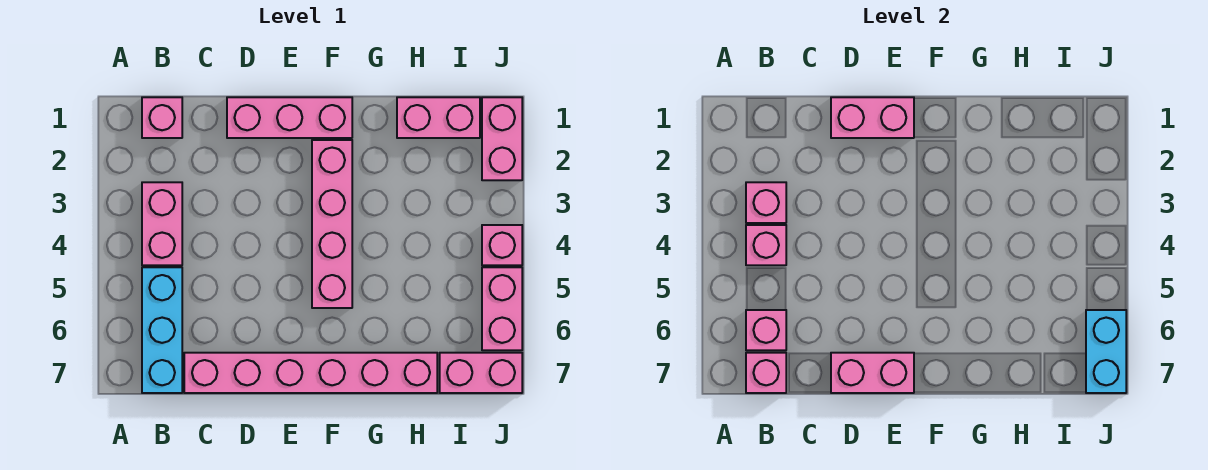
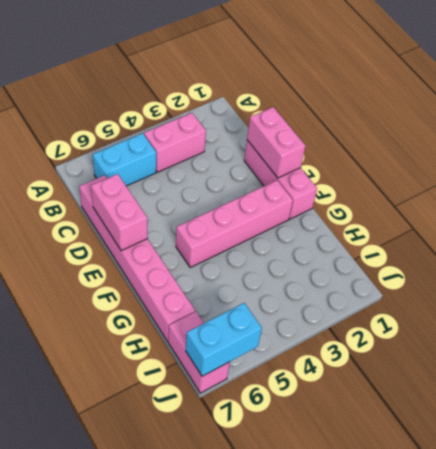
cyan brick B5:B6 level 1 -> cyan brick B5:B7 level 1
none -> pink brick B1 level 1
none -> pink brick H1:I1 level 1
none -> pink brick J1:J2 level 1

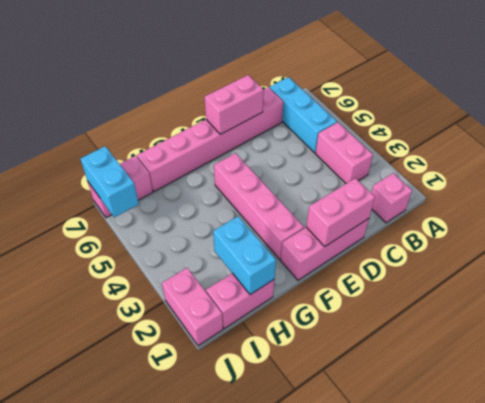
cyan brick H1:H2 level 2 -> none
none -> pink brick J4 level 1
none -> pink brick J5:J6 level 1
none -> pink brick B3 level 2

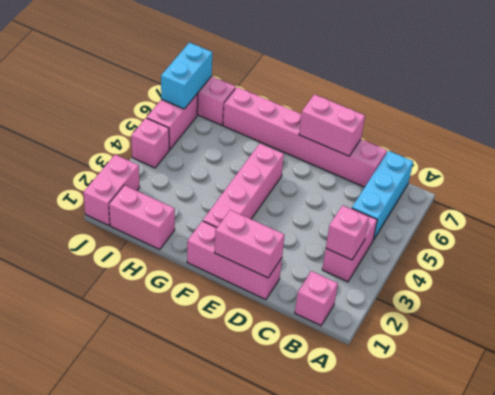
none -> pink brick B4 level 2
none -> pink brick B6 level 2
none -> pink brick B7 level 2

